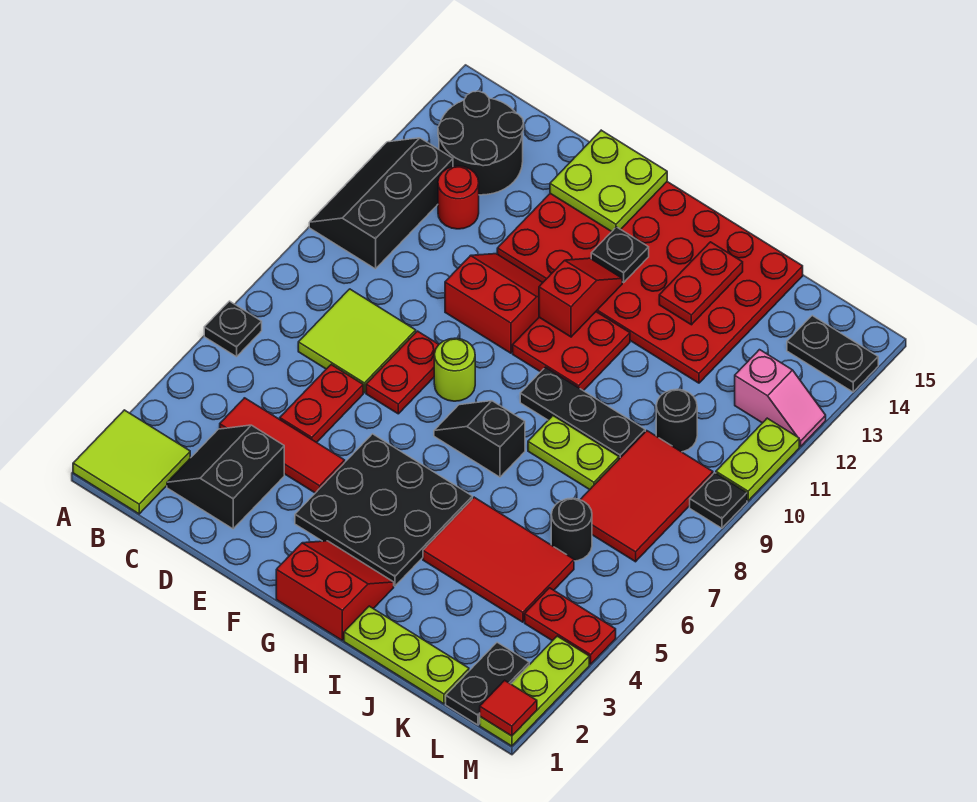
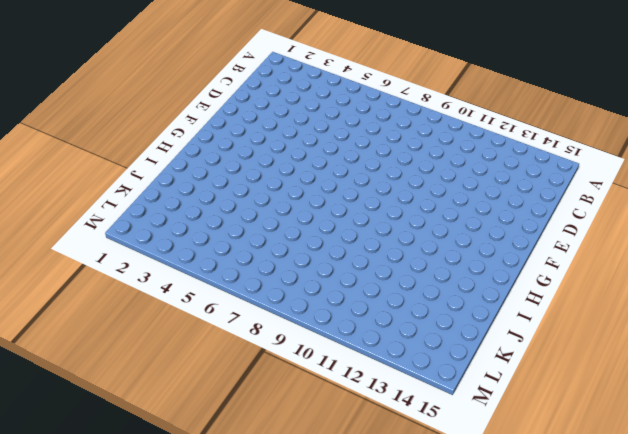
none -> lime tile A1:B2 level 1
none -> black plate A6 level 1
none -> black slope A10:B12 level 1 top B
none -> black round brick B13:C14 level 1

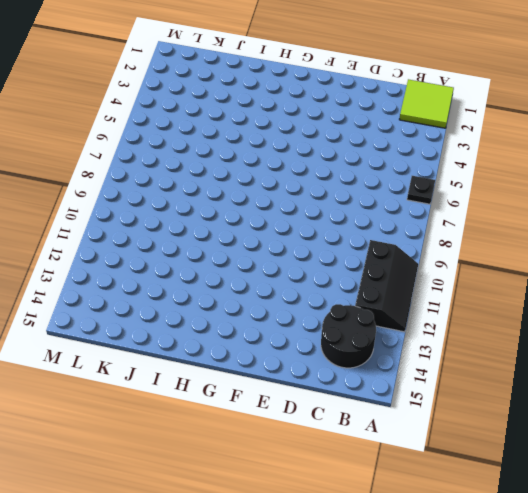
none -> black slope C2:D3 level 1 top D
none -> red tile C4:E4 level 1
none -> lime tile C7:D8 level 1
none -> red round brick C12 level 1

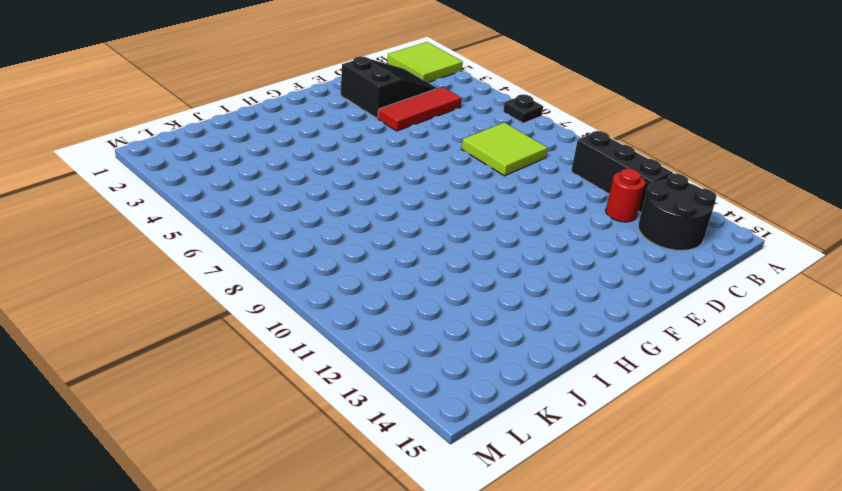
black slope C2:E3 level 1 top E -> black slope C2:D3 level 1 top D
none -> red plate D5:D6 level 1
none -> red plate E7:E8 level 1
none -> red slope E10:F11 level 1 top 10
none -> red plate E12:J15 level 1

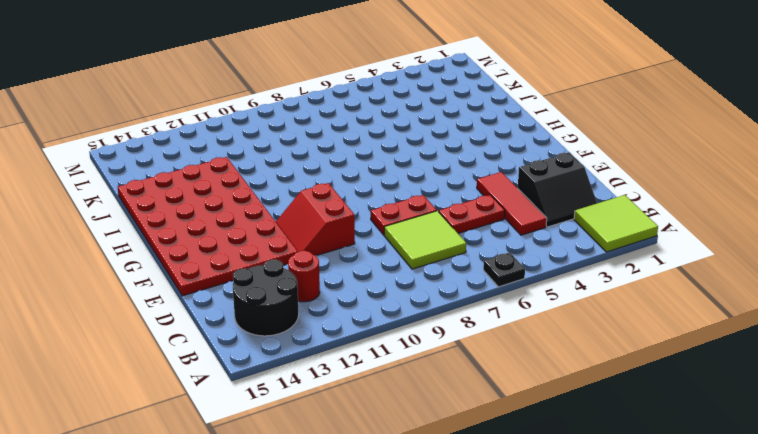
none -> black slope A10:B12 level 1 top B
none -> black plate F3:H5 level 1
none -> lime round brick F8 level 1
none -> red slope G1:H2 level 1 top 1

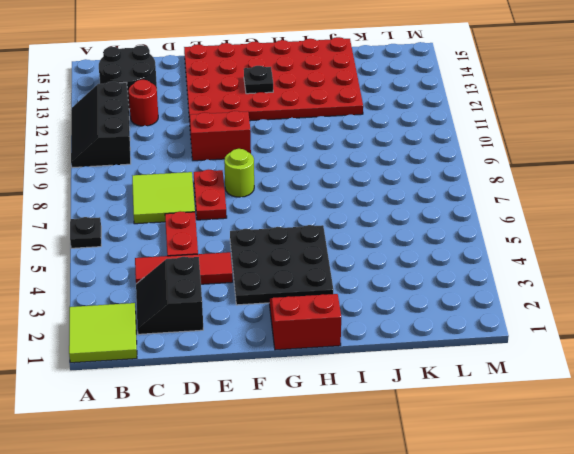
none -> black slope G7:H7 level 1 top H
none -> red plate G10:H11 level 1
none -> black plate H9:J9 level 1
none -> lime plate I1:K1 level 1

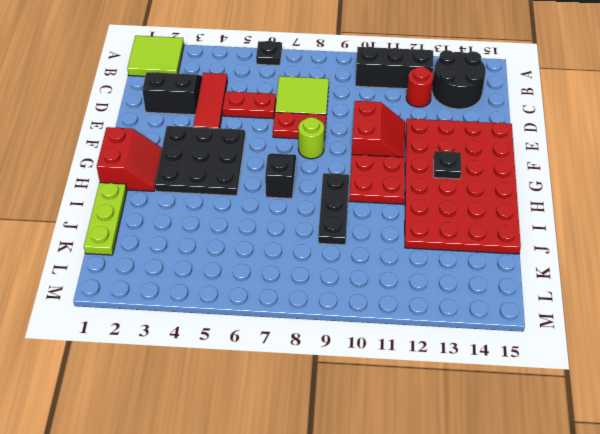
none -> red tile I4:K5 level 1
none -> lime plate I8:J8 level 1
none -> black round brick K6 level 1
none -> red tile K7:L9 level 1

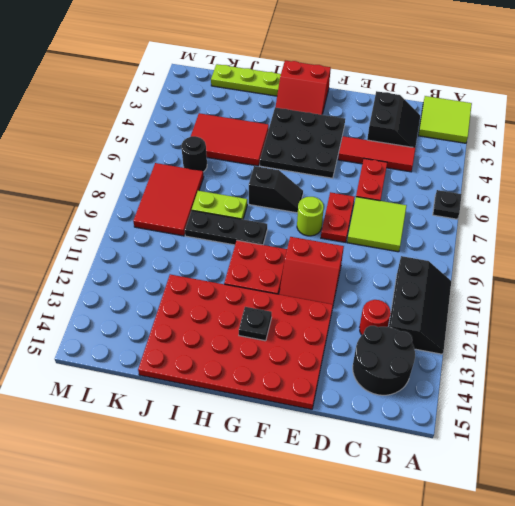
none -> black round brick K10 level 1
none -> black plate L1:L2 level 1
none -> red plate L4:M4 level 1
none -> pink slope L12:M12 level 1 top L

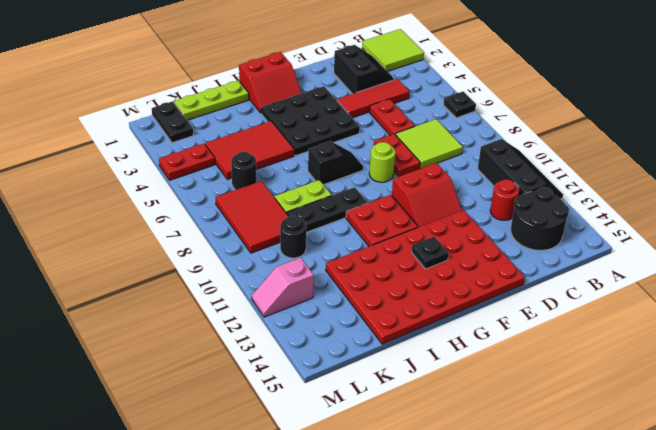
none -> black plate L14:M14 level 1
none -> lime plate M1:M3 level 1
none -> black plate M9 level 1
none -> lime plate M10:M11 level 1

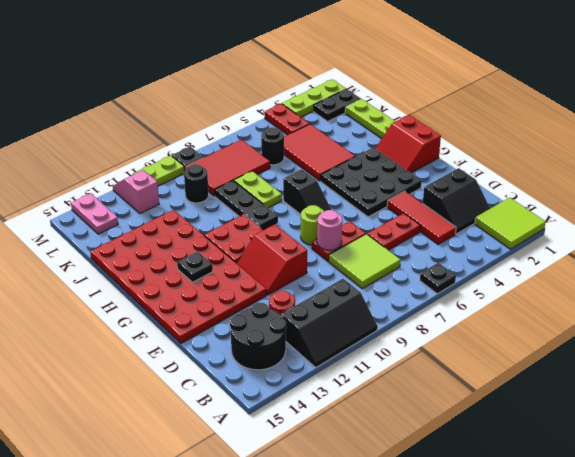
pink round brick E8 level 2 -> none
pink plate L14:M14 level 1 -> black plate L14:M14 level 1
none -> lime plate E14:F15 level 2
none -> red slope G11:G12 level 2 top 11
none -> red plate I13:I14 level 2
none -> red tile M1 level 2

